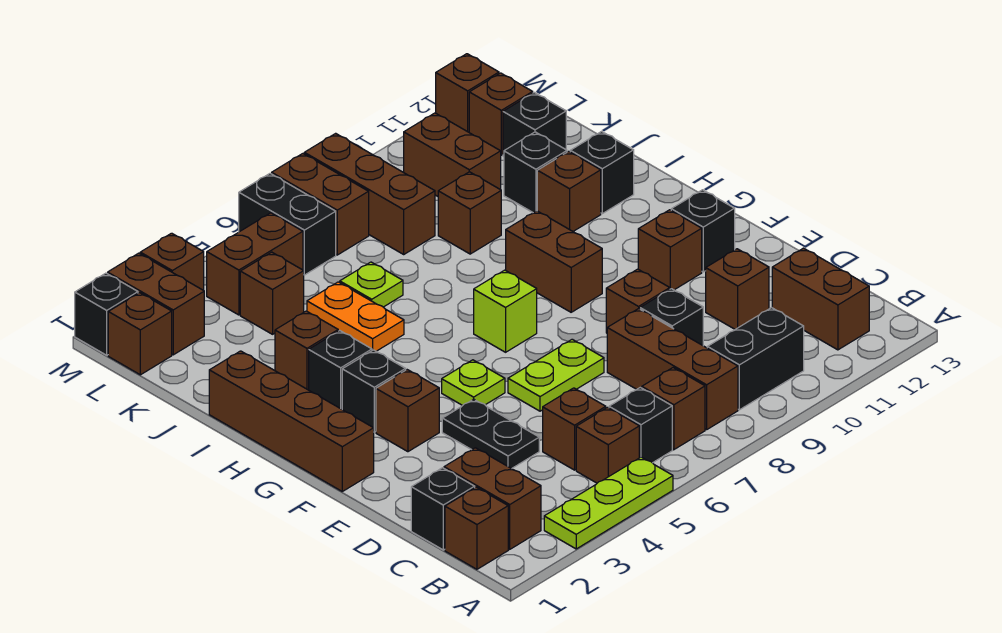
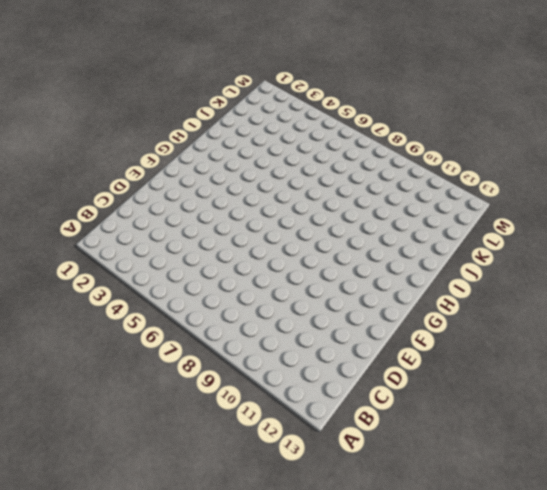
none -> lime plate A3:A5 level 1
none -> brown brick B1 level 1
none -> brown brick B2:C2 level 1
none -> brown brick B5 level 1

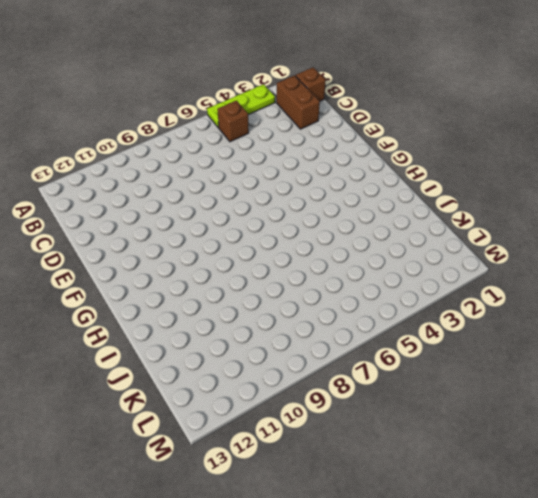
none -> black brick B6 level 1
none -> brown brick B7 level 1
none -> brown brick B8:D8 level 1
none -> black brick B9:B10 level 1

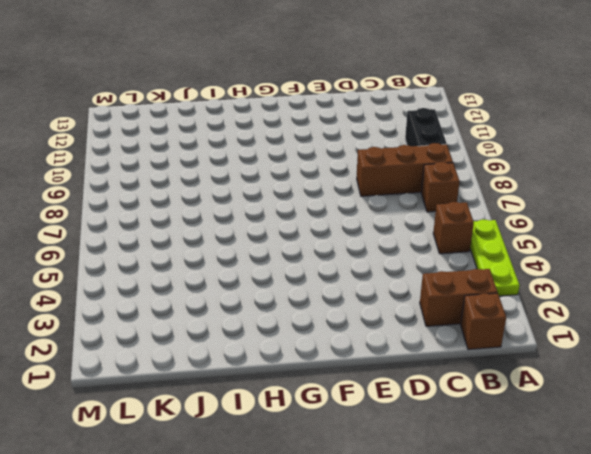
none -> black brick B6 level 1
none -> brown brick B12:C12 level 1
none -> black brick C1 level 1
none -> brown brick C5 level 1

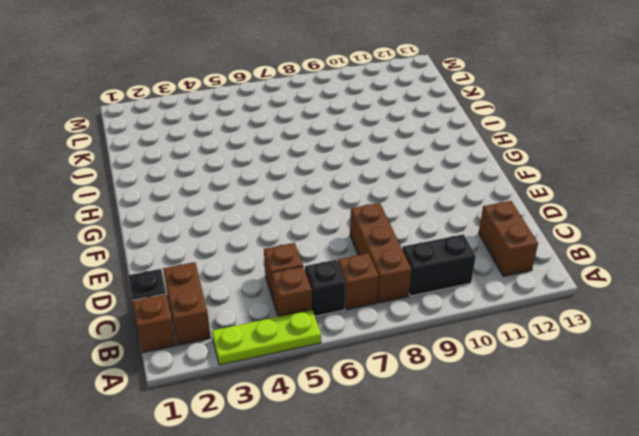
none -> black plate D4:E4 level 1
none -> black brick D9 level 1
none -> brown brick D11 level 1
none -> lime plate E6:E7 level 1

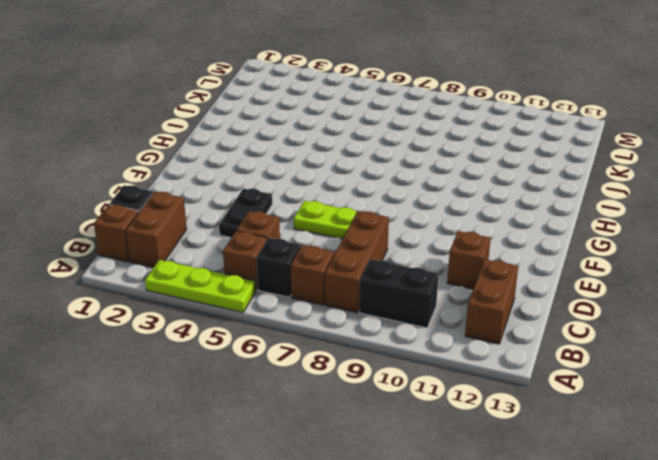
none -> black brick D9 level 1
none -> brown brick E9 level 1
none -> brown brick F1:I1 level 1
none -> brown brick F3 level 1

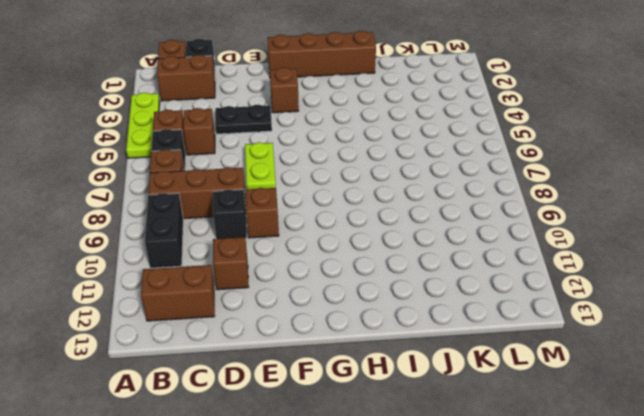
none -> lime plate F5 level 1
none -> brown brick F11 level 1
none -> black brick F12 level 1
none -> black brick G3 level 1

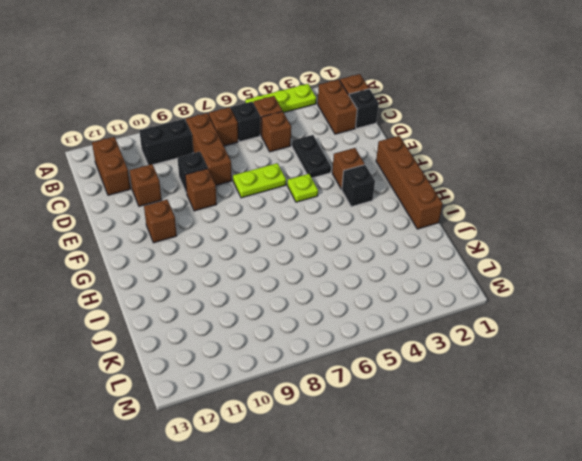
none -> black brick F12 level 1
none -> lime brick G7 level 1
none -> brown brick G9:H9 level 1
none -> black brick H3 level 1

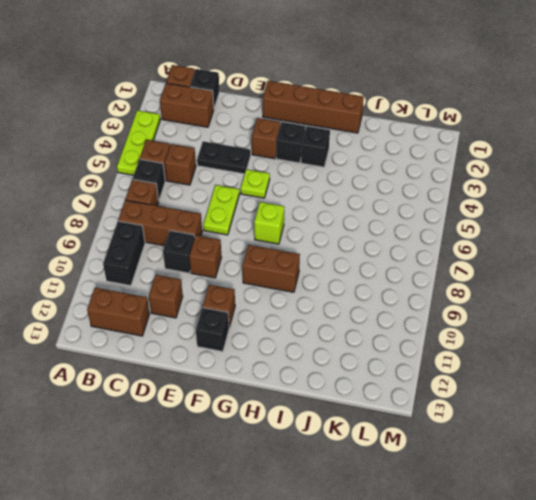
none -> brown brick I3 level 1
none -> orange plate I5:J5 level 1
none -> brown brick I11 level 1
none -> black brick I12 level 1

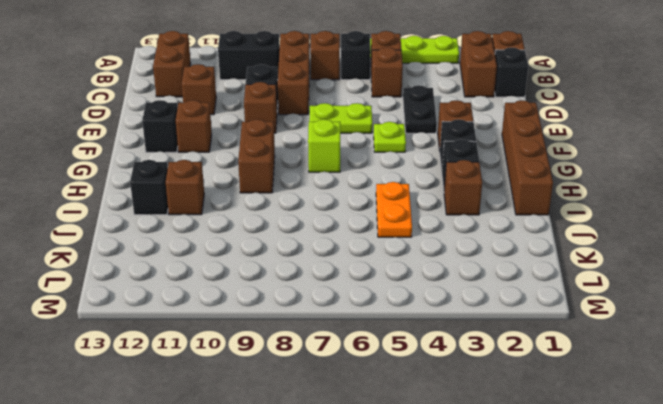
none -> lime plate J6 level 1
none -> brown brick J9 level 1
none -> black brick J11 level 1
none -> brown brick K4 level 1

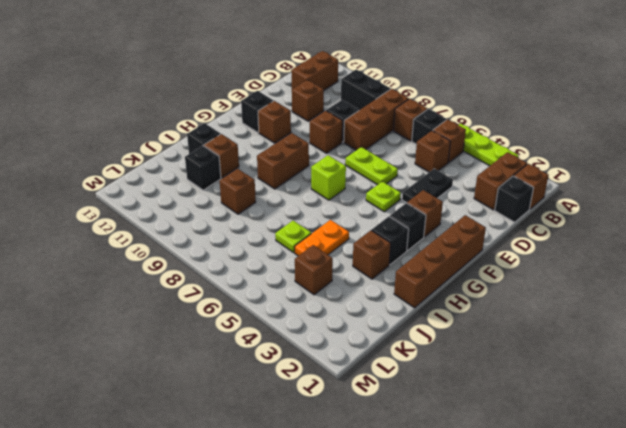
none -> brown brick K8:M8 level 1
none -> brown brick K10:L10 level 1
none -> black brick K12 level 1
none -> brown brick L1 level 1

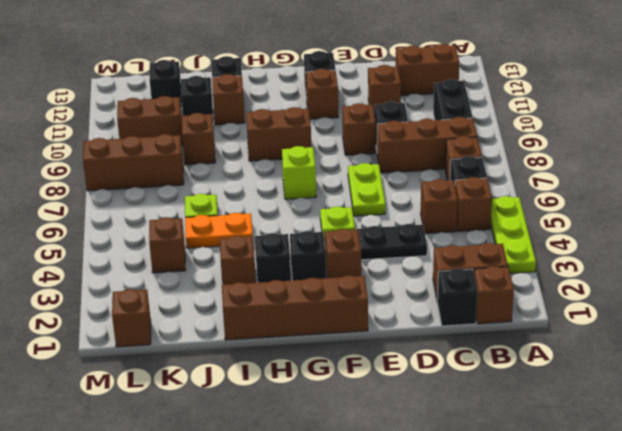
none -> brown brick L2:M2 level 1
none -> brown brick L4:L5 level 1
none -> black brick L6:M6 level 1
none -> brown brick L7:M7 level 1

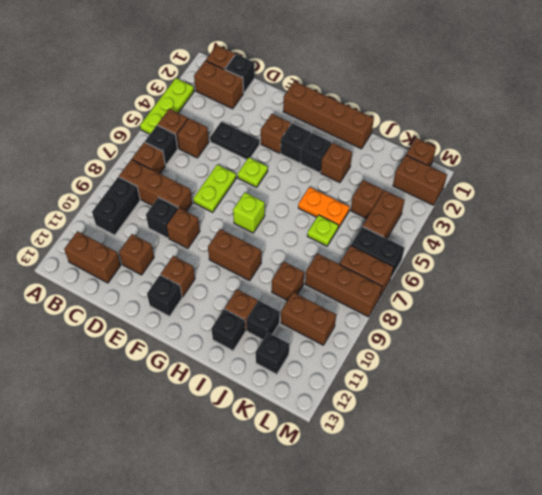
none -> brown brick L12 level 1
none -> black brick M1 level 1
none -> brown brick M3 level 1
none -> brown brick M12 level 1

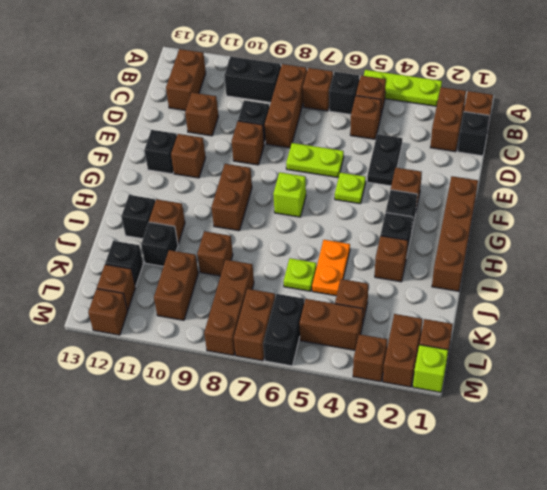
lime brick M1 level 1 -> black brick M1 level 1

